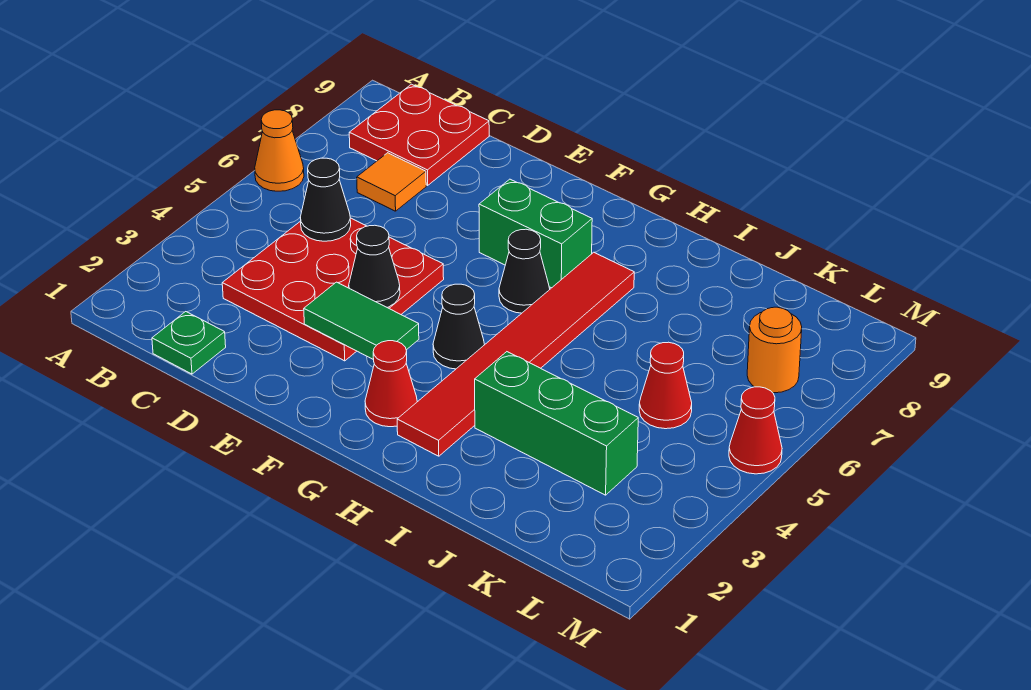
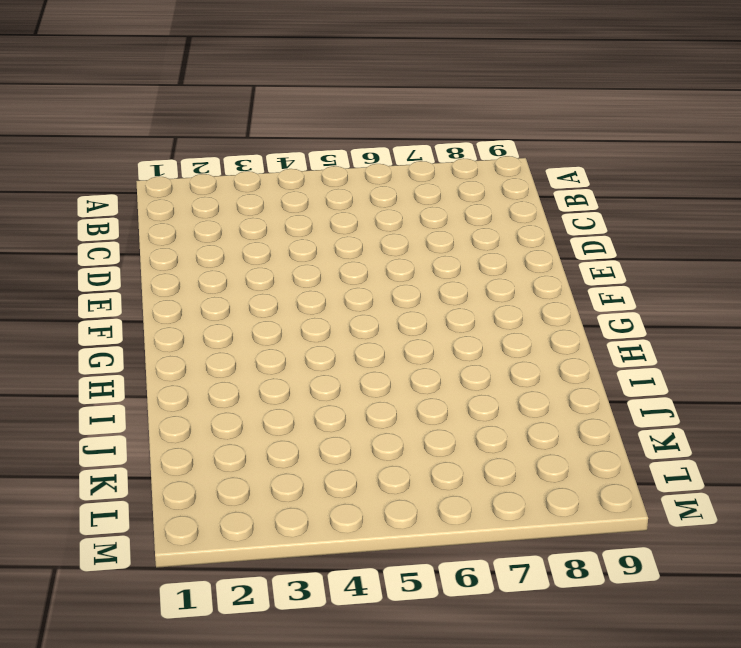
none -> orange cone A6 level 1
none -> red plate B8:C9 level 1
none -> green plate C1 level 1

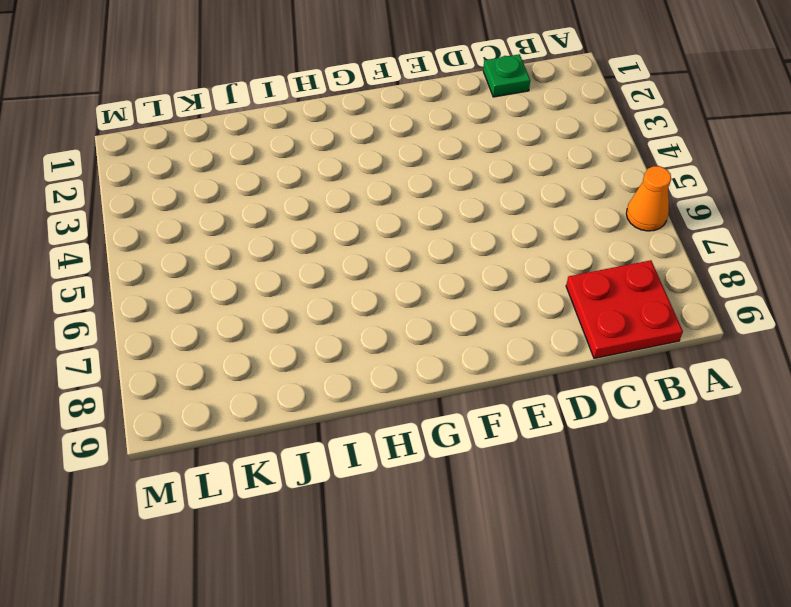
none -> red plate C3:E5 level 1
none -> orange tile C7 level 1
none -> green brick F7:G7 level 1

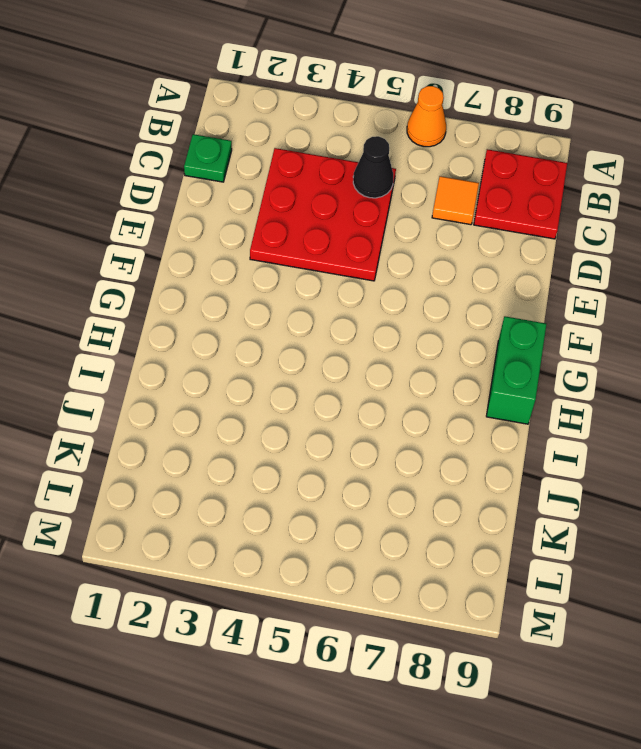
green brick G9:H9 level 1 -> green brick F7:G7 level 1
none -> red cone G2 level 1
none -> black cone G4 level 1
none -> black cone G6 level 1

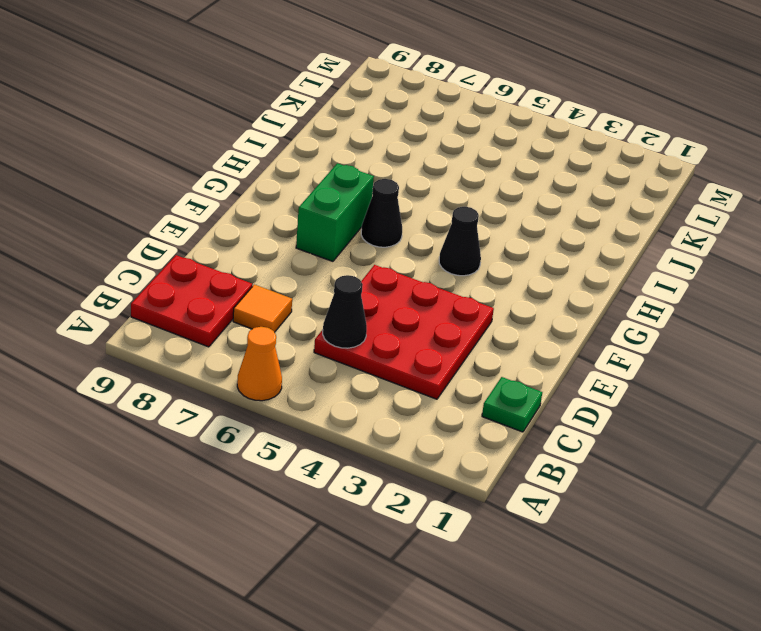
none -> red cone G2 level 1
none -> red tile H2:H7 level 1
none -> green brick I3:K3 level 1

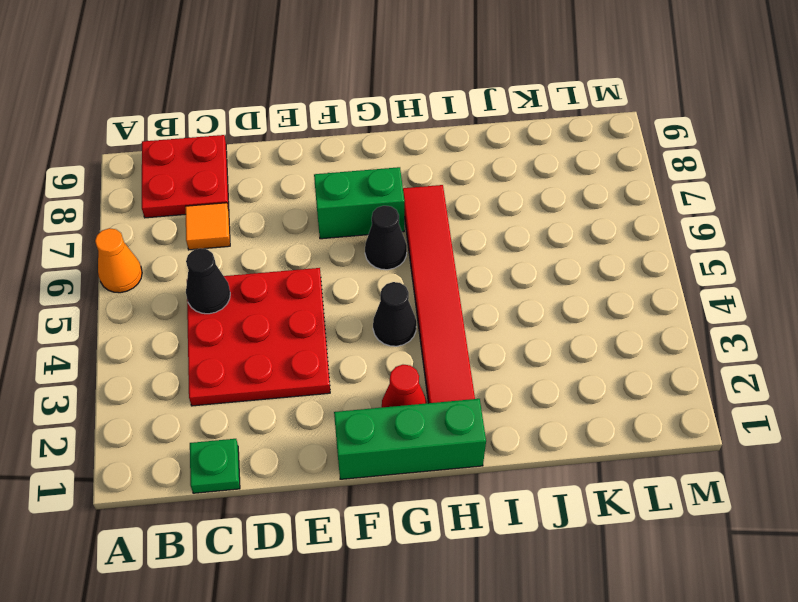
green brick F1:H1 level 1 -> green brick I3:K3 level 1
none -> red cone K5 level 1
none -> orange round brick L7 level 1
none -> red cone M5 level 1

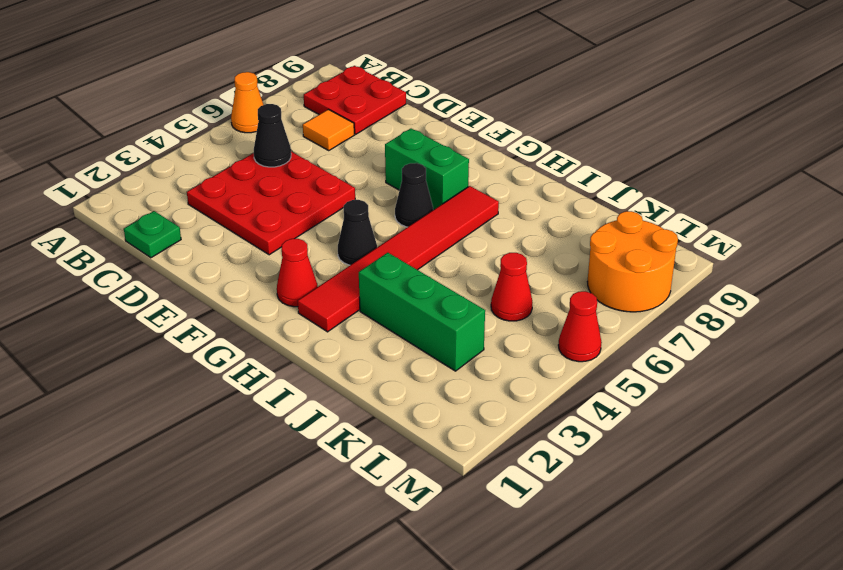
orange round brick L7:M8 level 1 -> orange round brick L7 level 1
none -> green tile E3:F3 level 2
none -> black cone E4 level 2

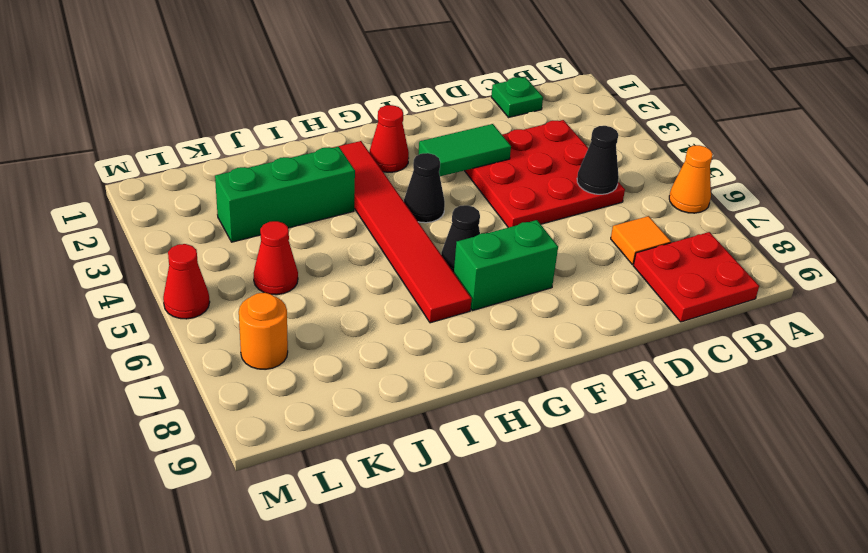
none -> black cone E4 level 2

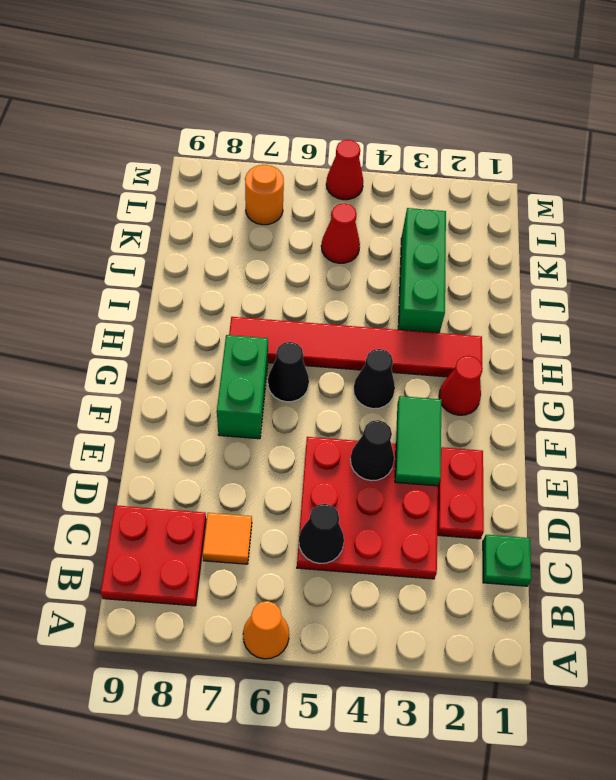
red plate D2:E2 level 1 -> none

